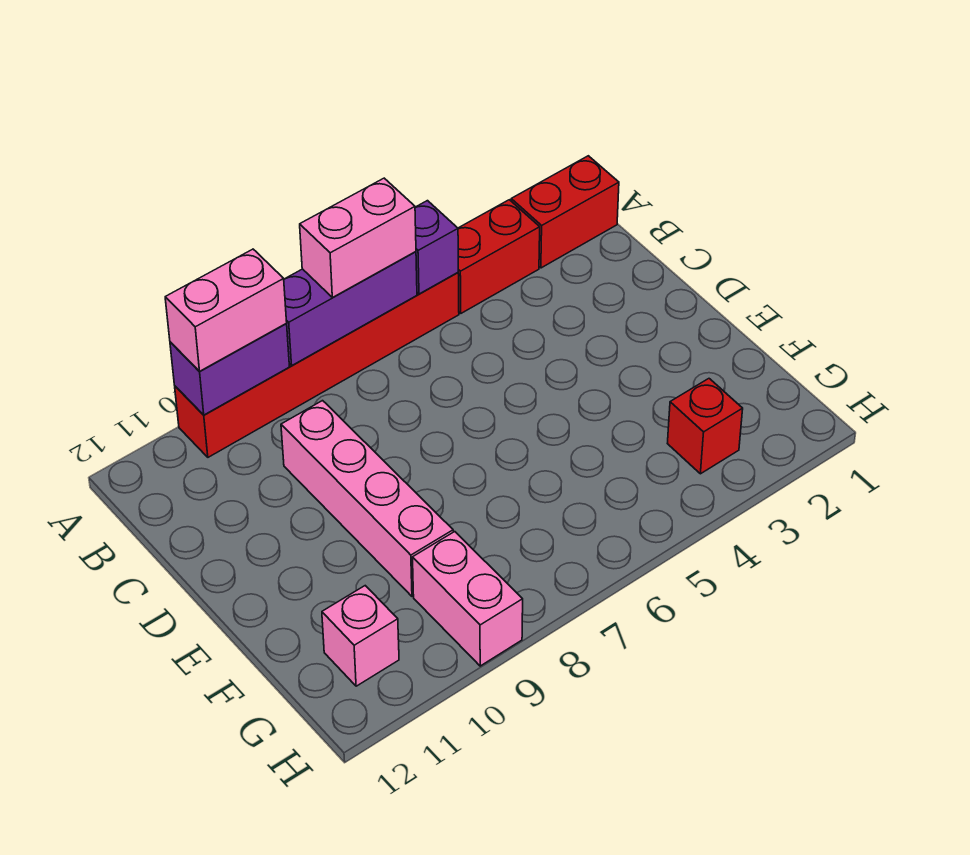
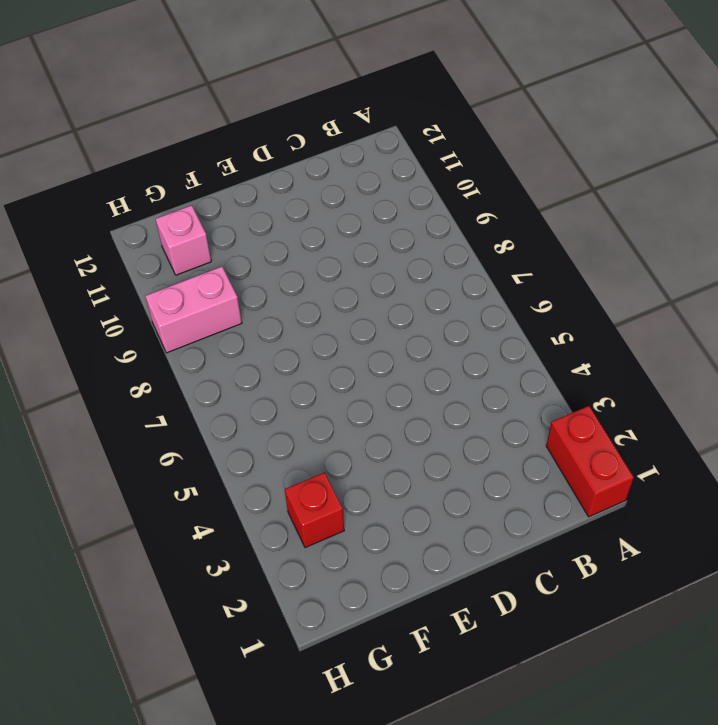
none -> red brick A3:A4 level 1
none -> red brick A5:A10 level 1
none -> pink brick C9:F9 level 1

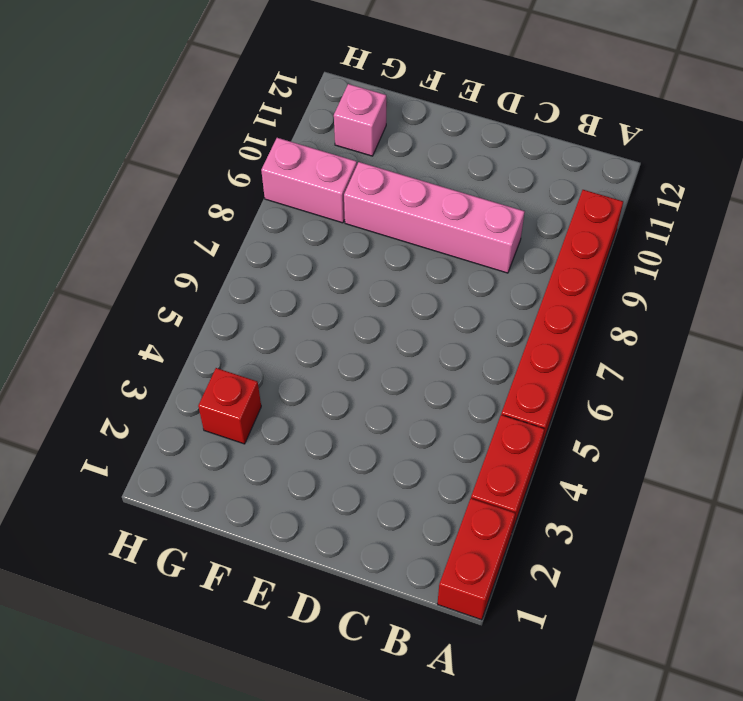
none -> purple brick A5 level 2
none -> purple brick A6:A8 level 2
none -> purple brick A9:A10 level 2

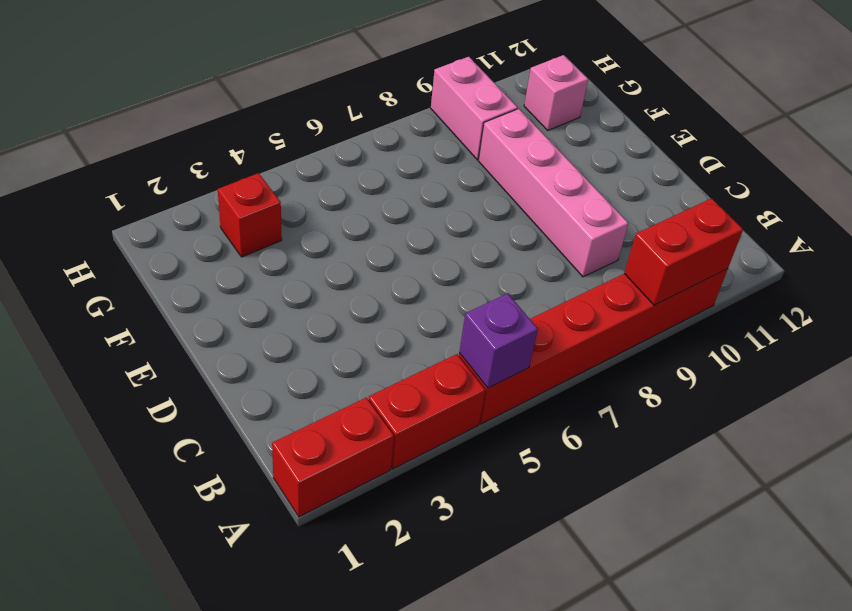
red brick A9:A10 level 2 -> purple brick A9:A10 level 2
none -> purple brick A6:A8 level 2
none -> pink brick A6:A7 level 3
none -> pink brick A9:A10 level 3

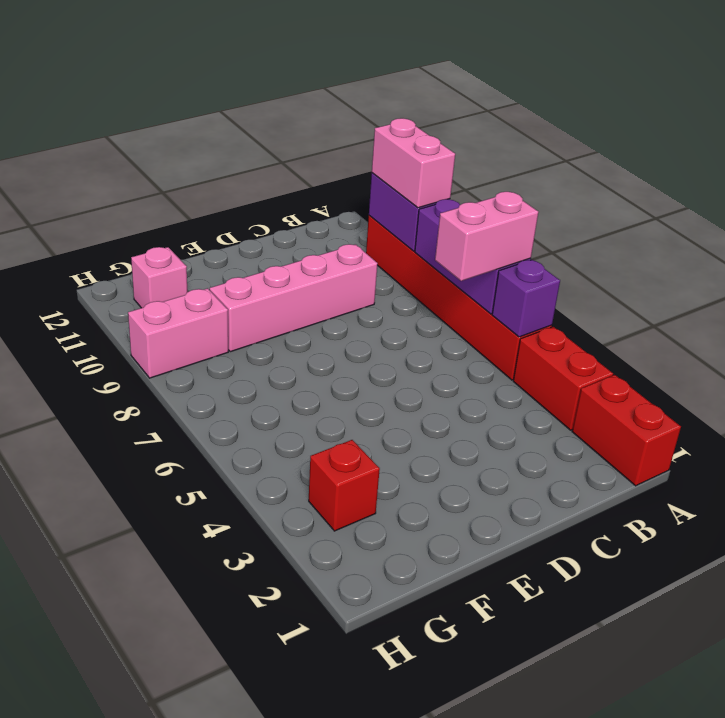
pink brick A6:B6 level 3 -> pink brick A6:A7 level 3

